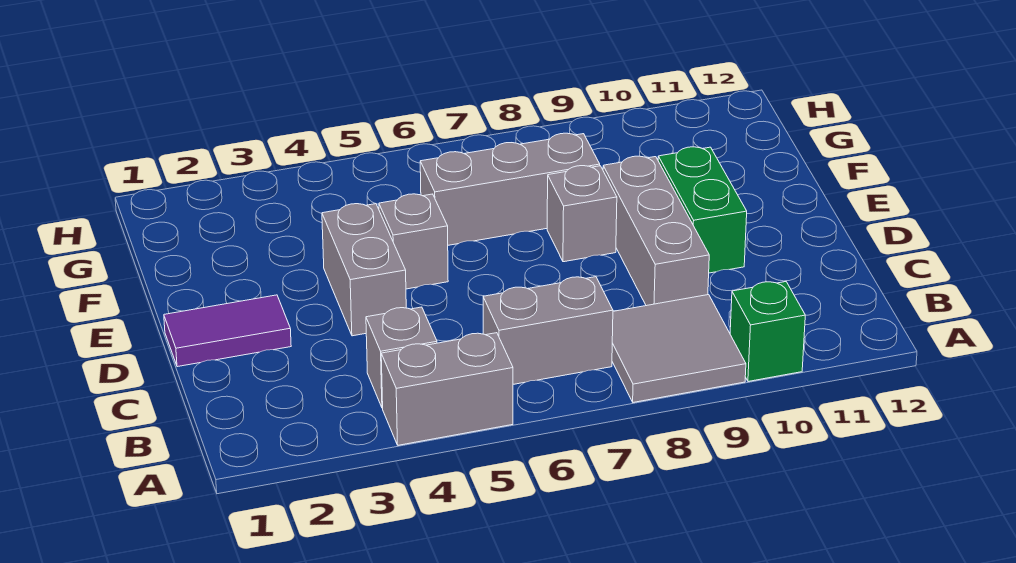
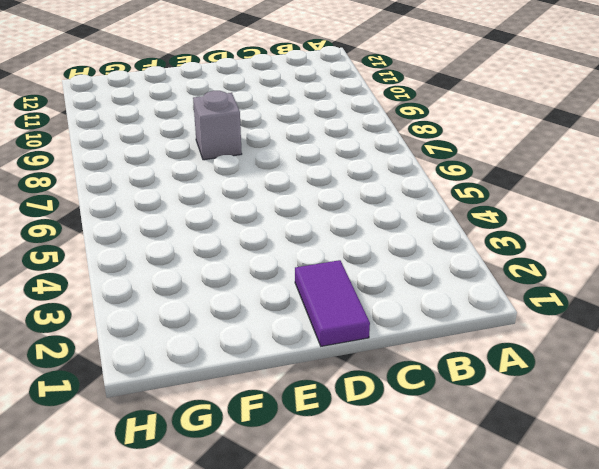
none -> grey brick A4:A5 level 1
none -> grey tile A8:B9 level 1
none -> green brick A10 level 1

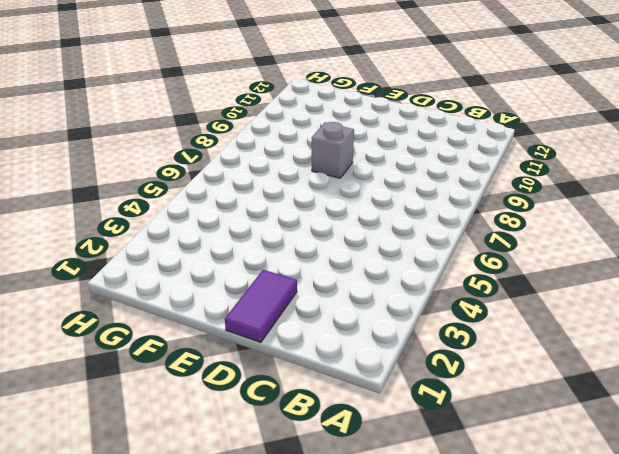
none -> grey brick A4:A5 level 1
none -> grey tile A8:B9 level 1
none -> green brick A10 level 1

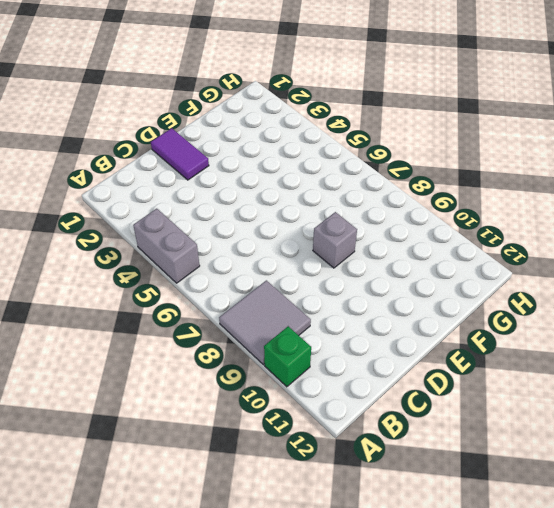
none -> grey brick B4 level 1
none -> grey brick B6:B7 level 1
none -> grey brick C9:E9 level 1

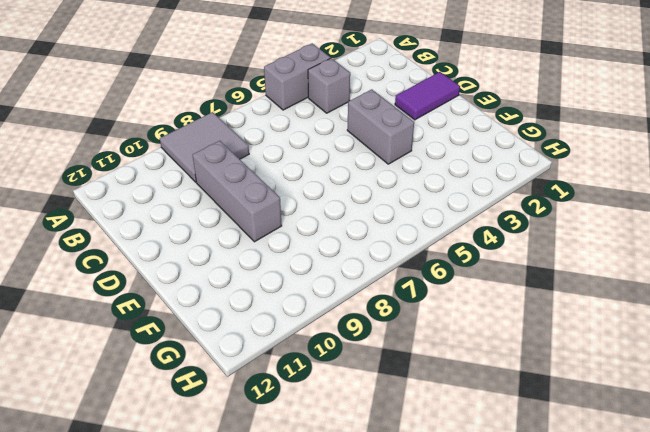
none -> green brick A10 level 1
none -> grey brick B6:B7 level 1
none -> green brick D10:E10 level 1

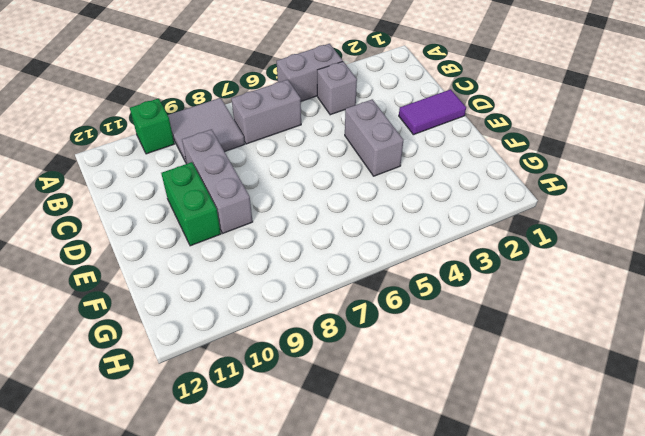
none -> grey brick E5 level 1
none -> grey brick E8 level 1
none -> grey brick F6:F8 level 1

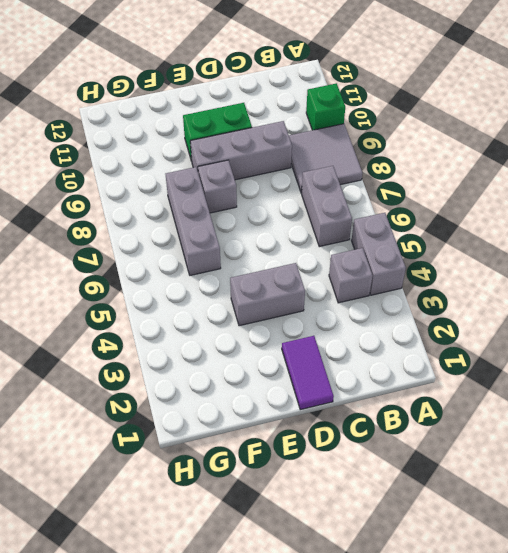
none -> grey brick E5 level 1

